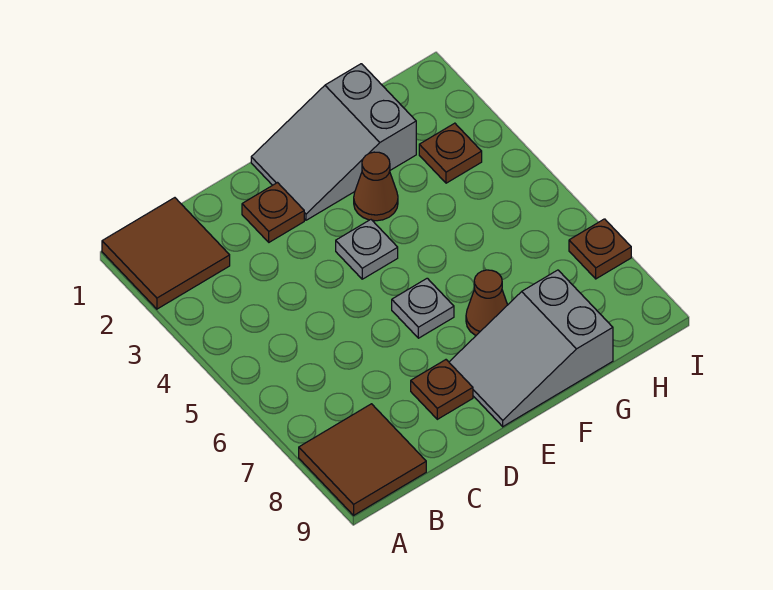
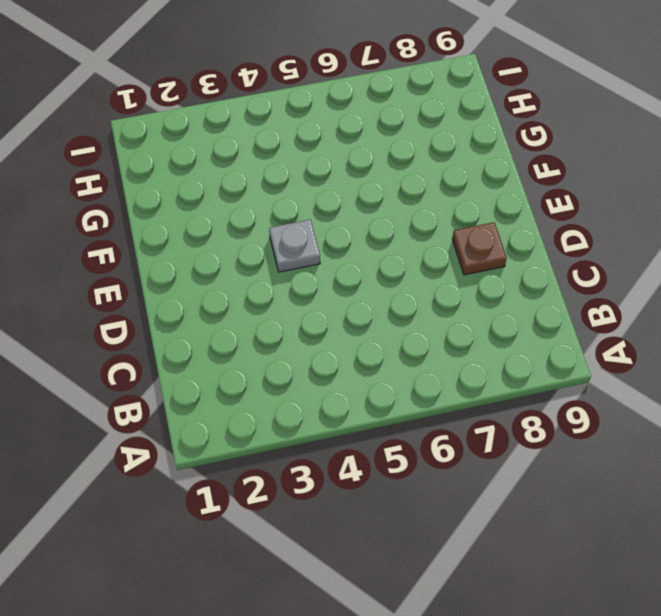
none -> brown tile A1:B2 level 1
none -> brown tile A8:B9 level 1
none -> brown plate D2 level 1

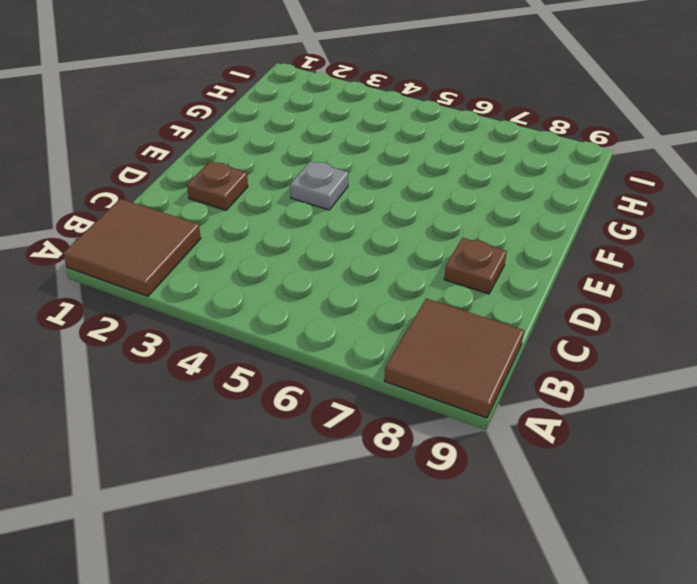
none -> grey slope E1:G2 level 1 top G
none -> grey plate E6 level 1
none -> grey slope E8:G9 level 1 top G

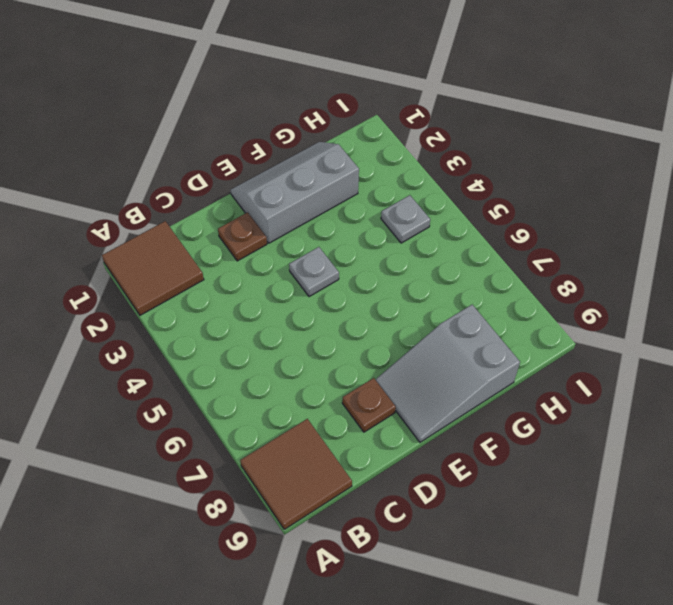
grey slope E1:G2 level 1 top 2 -> grey slope E1:G2 level 1 top G
grey plate H4 level 1 -> grey plate E6 level 1
none -> brown cone F3 level 1
none -> brown cone F7 level 1
none -> brown plate H3 level 1

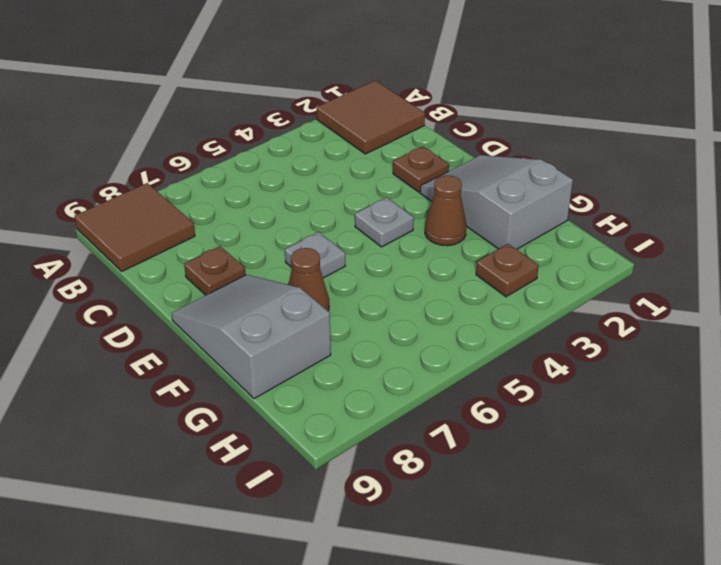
none -> brown plate I7 level 1

